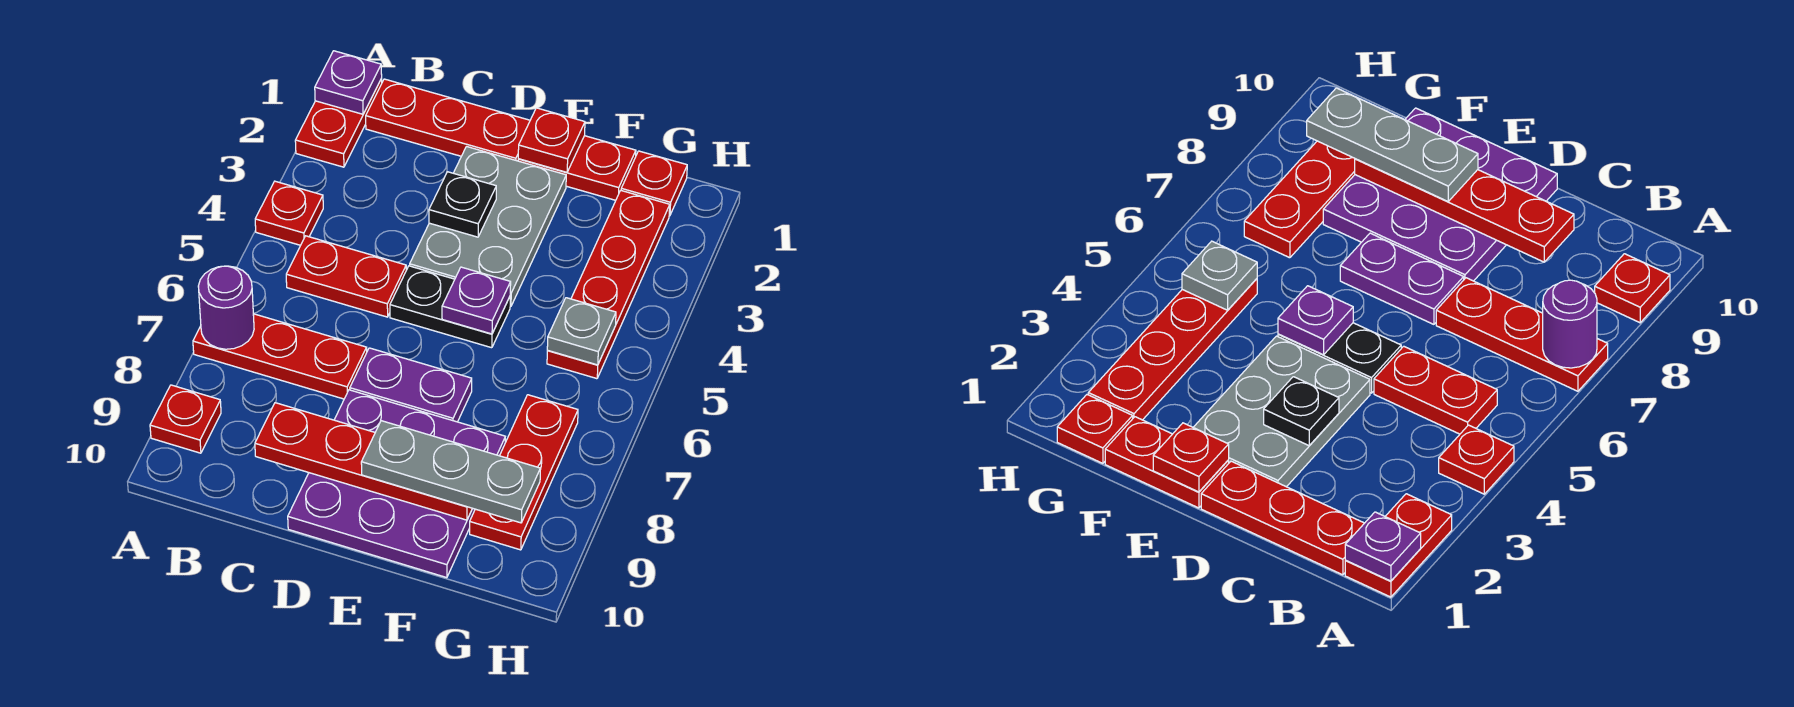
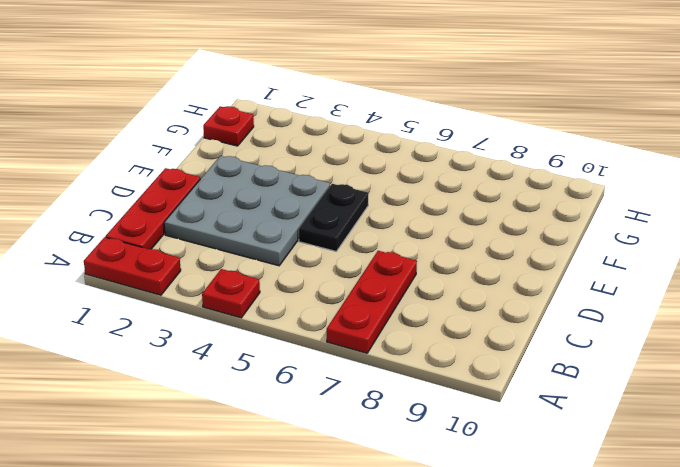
grey plate C2:E4 level 1 -> grey plate D2:E4 level 1
none -> red plate A9 level 1
none -> red plate B5:C5 level 1
none -> purple plate D7:E7 level 1

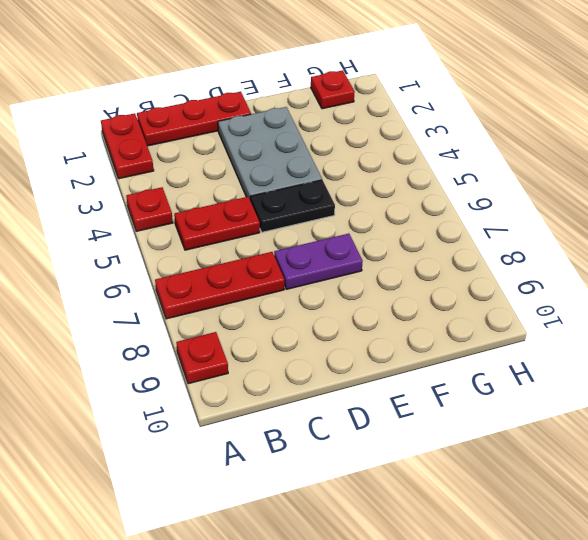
none -> purple plate D8:F10 level 1
none -> red plate E1:F1 level 1
none -> red plate G2:G5 level 1

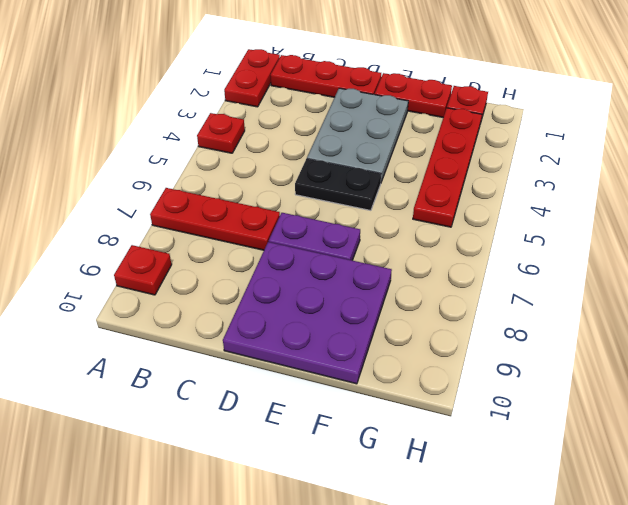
none -> red plate B5:C5 level 1
none -> red plate G7:G9 level 1
none -> purple plate A1 level 2

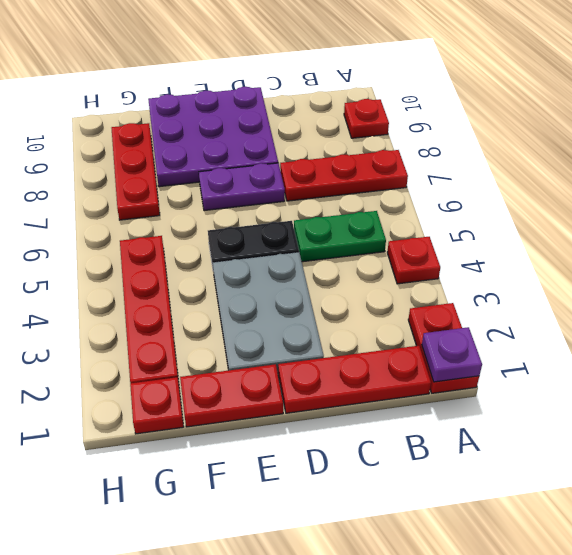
green plate B5:C5 level 1 -> red plate B5:C5 level 1
none -> purple round brick A7 level 2
none -> red plate C9:F9 level 2
none -> black plate D3 level 2

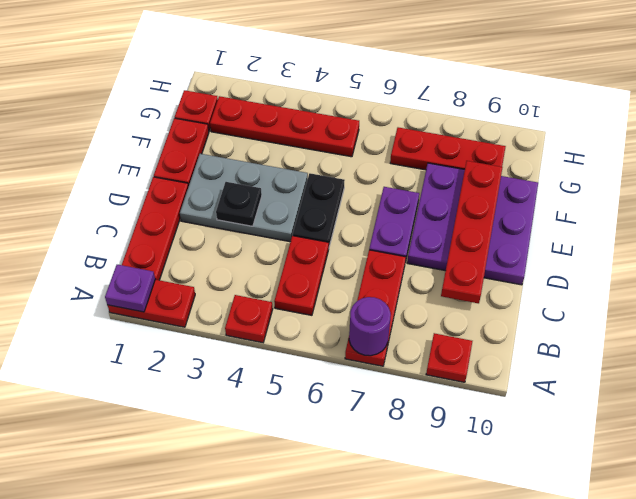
none -> red plate E1 level 2
none -> purple plate E5 level 2
none -> grey plate G5 level 2

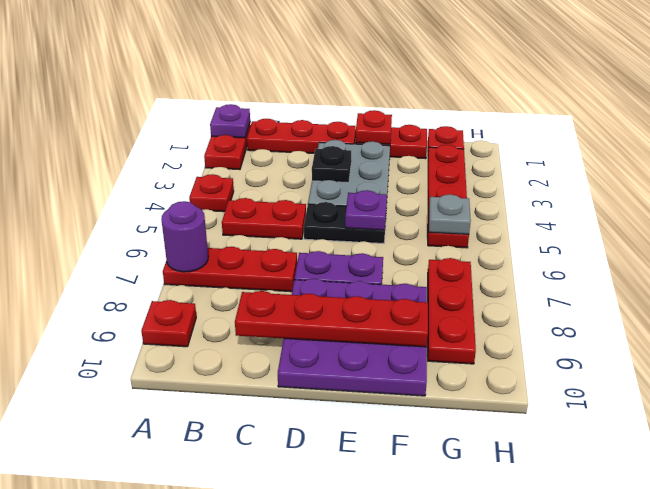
none -> grey plate E9:G9 level 3

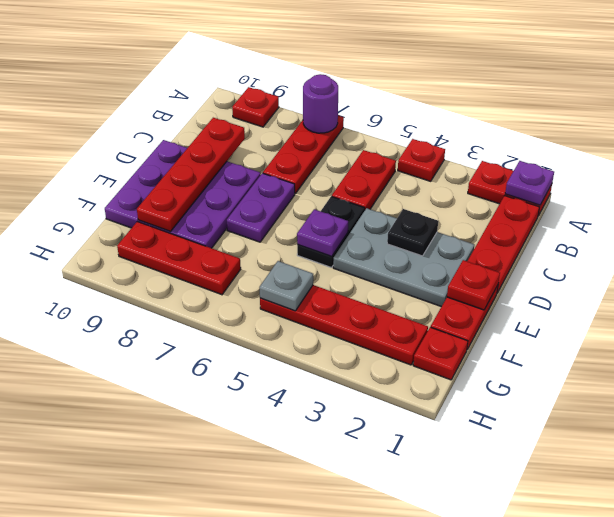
none -> grey plate E9:G9 level 3

